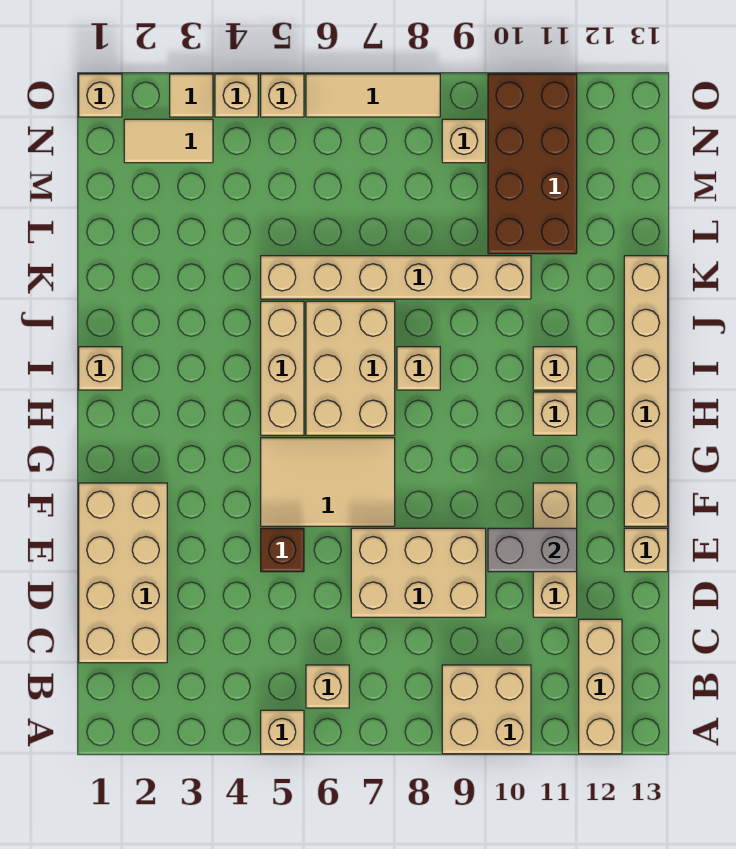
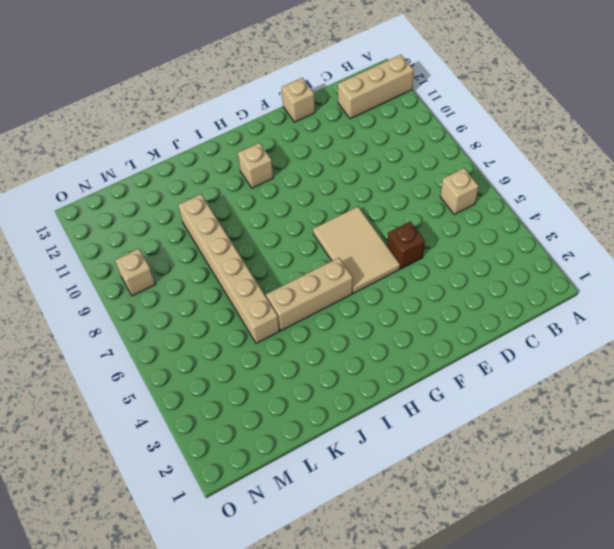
none -> tan brick A5 level 1
none -> tan brick A9:B10 level 1
none -> tan brick C1:F2 level 1

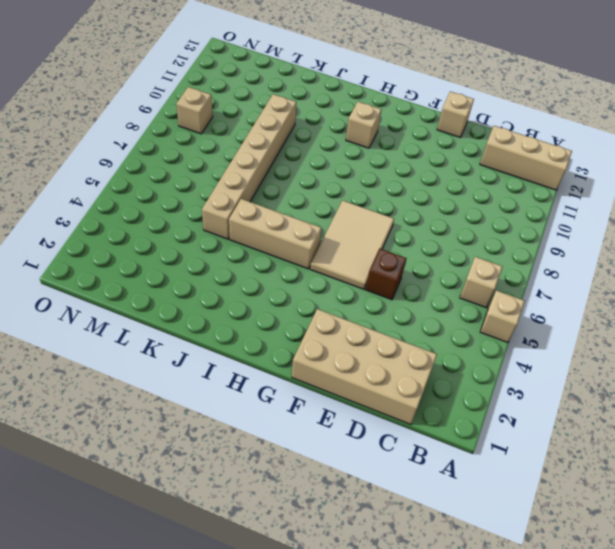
none -> tan brick A9:B10 level 1
none -> tan brick D7:E9 level 1
none -> tan brick D11:F11 level 1

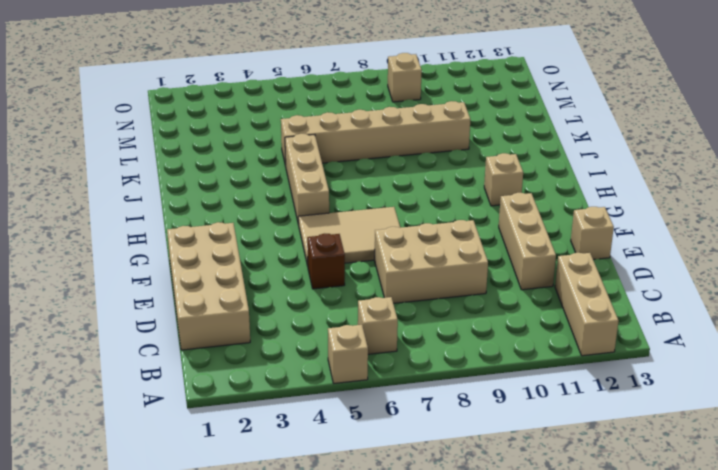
none -> tan brick A9:B10 level 1
none -> tan brick F13:K13 level 1
none -> tan brick H6:J7 level 1

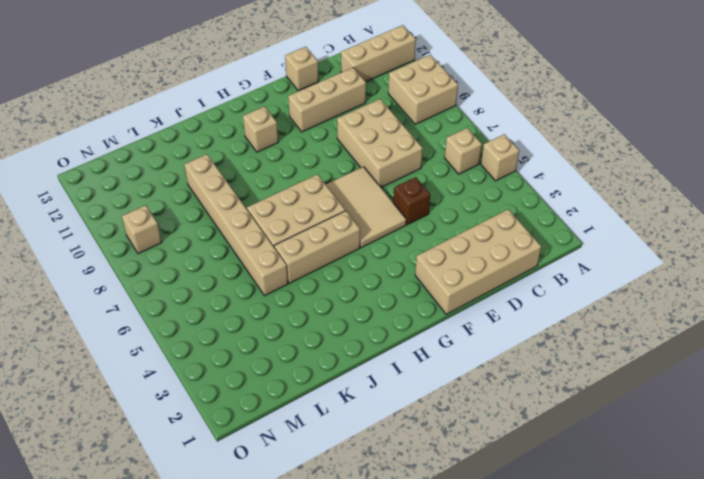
none -> tan brick F13:K13 level 1
none -> tan brick I1 level 1
none -> tan brick I8 level 1

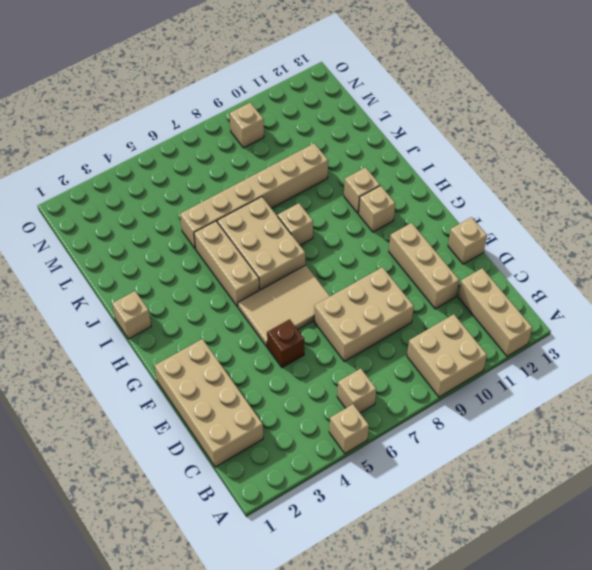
none -> tan brick F13:K13 level 1
none -> brown brick L10:O11 level 1
none -> tan tile N2:N3 level 1

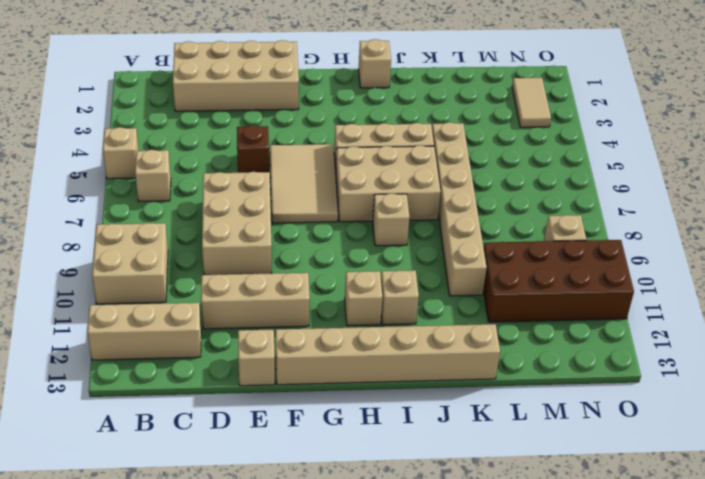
none -> tan brick O1 level 1
none -> tan tile O3 level 1
none -> tan brick O4 level 1

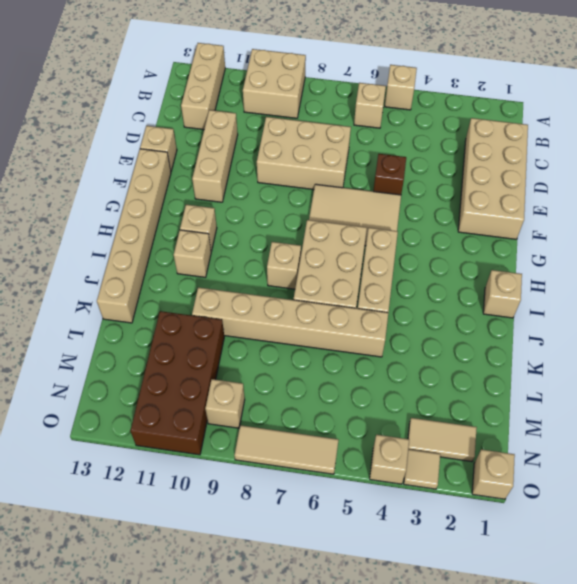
none -> tan brick O5 level 1
none -> grey brick E10:E11 level 2

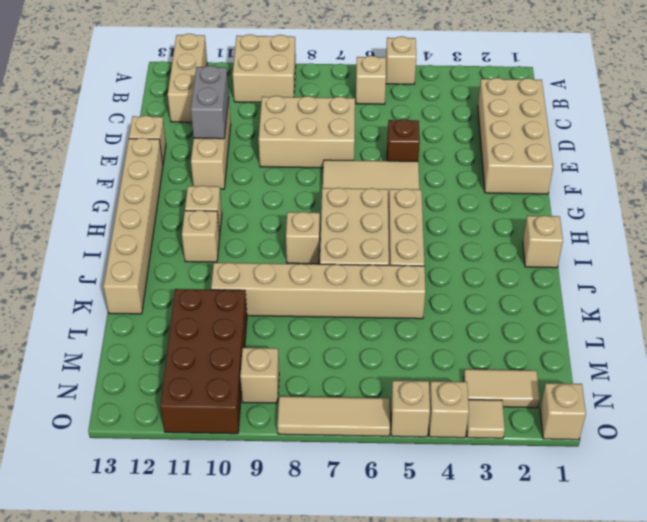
grey brick D11:E11 level 2 -> grey brick E10:E11 level 2

